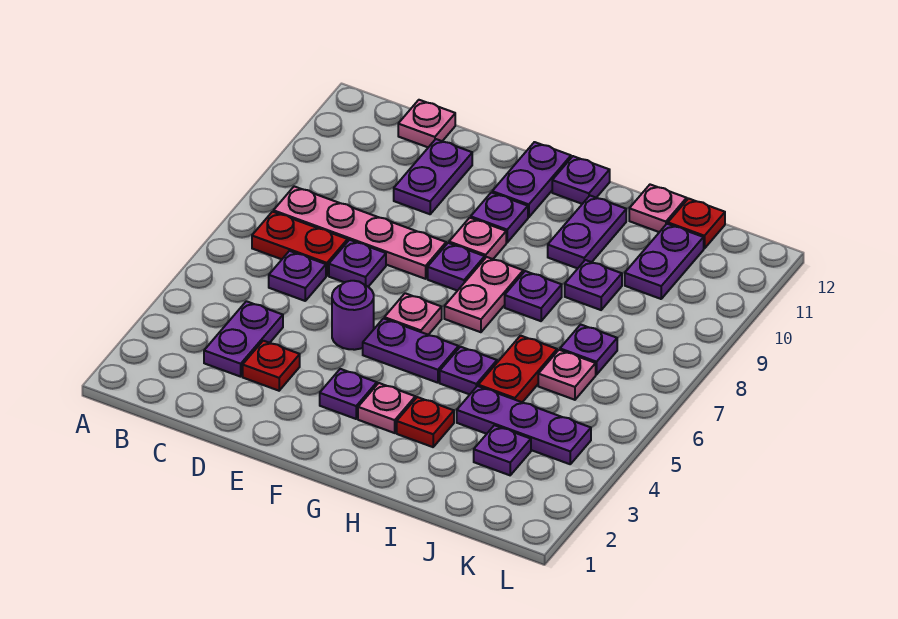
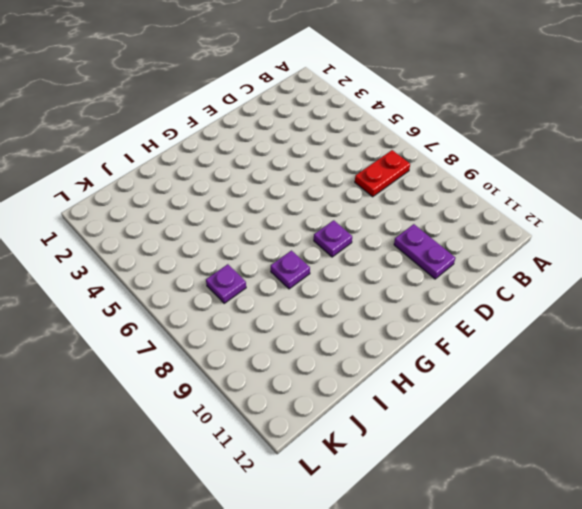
none -> pink plate B8:E8 level 1
none -> purple plate C3:C4 level 1
none -> purple plate C6 level 1
none -> pink plate C12 level 1

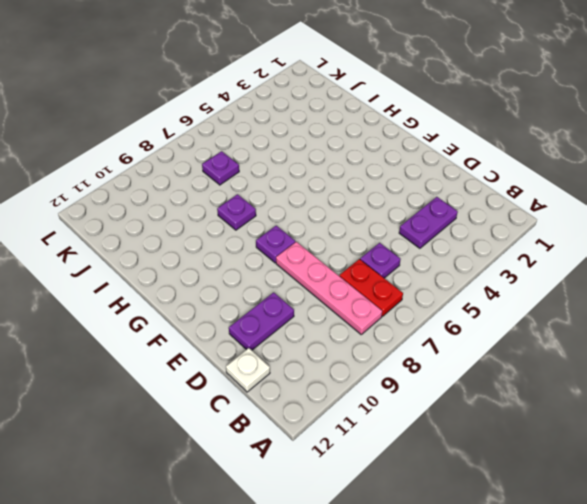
white plate C12 level 1 -> pink plate C12 level 1
none -> red plate D3 level 1
none -> purple plate D7 level 1
none -> purple round brick E5 level 1
none -> purple plate F3 level 1

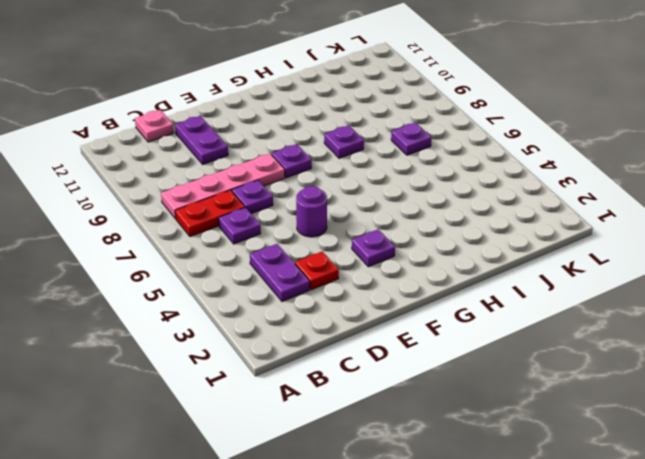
none -> purple plate F5:G5 level 1
none -> pink plate F6 level 1
none -> pink plate F9 level 1
none -> purple plate F10 level 1

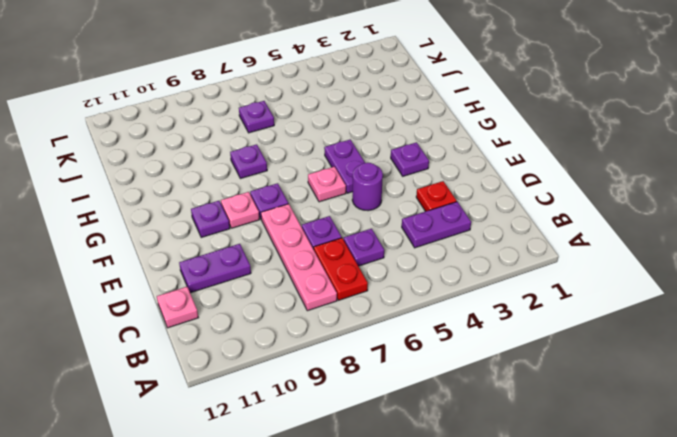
none -> purple plate F11:F12 level 1
none -> pink plate G3 level 1
none -> pink plate G7:G8 level 1
none -> purple plate G12 level 1

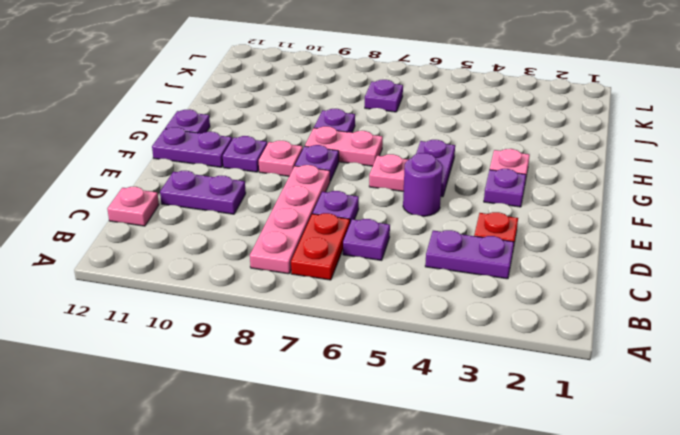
none -> red plate H3 level 1
none -> purple plate H5 level 1
none -> purple plate H10:H11 level 1
none -> purple plate I4:K4 level 1

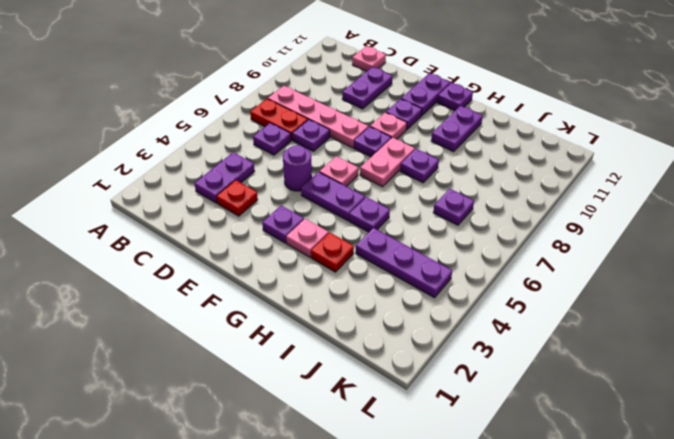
none -> red plate I5:I6 level 1
none -> purple plate I9 level 1
none -> pink plate I12 level 1
none -> purple plate J3 level 1

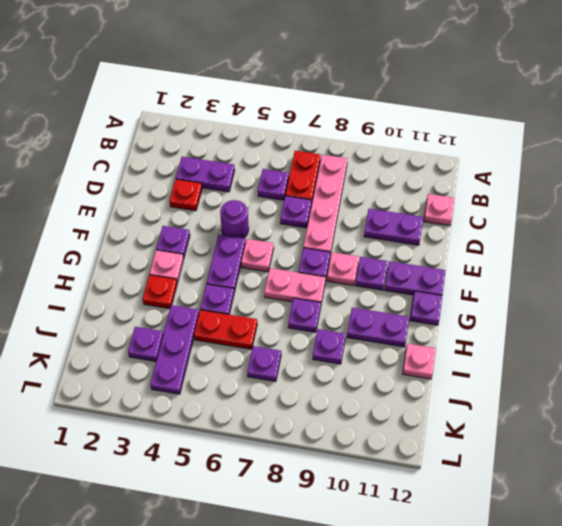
none -> pink plate J6 level 1
none -> purple plate J10:J11 level 1
none -> red plate J12 level 1

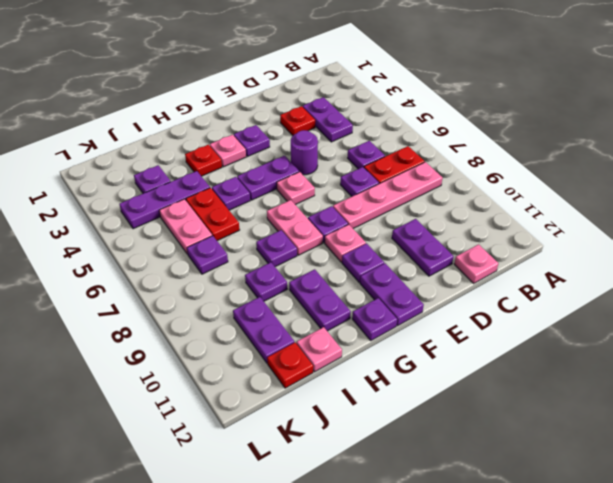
pink plate J5:J6 level 1 -> pink plate J6 level 1

